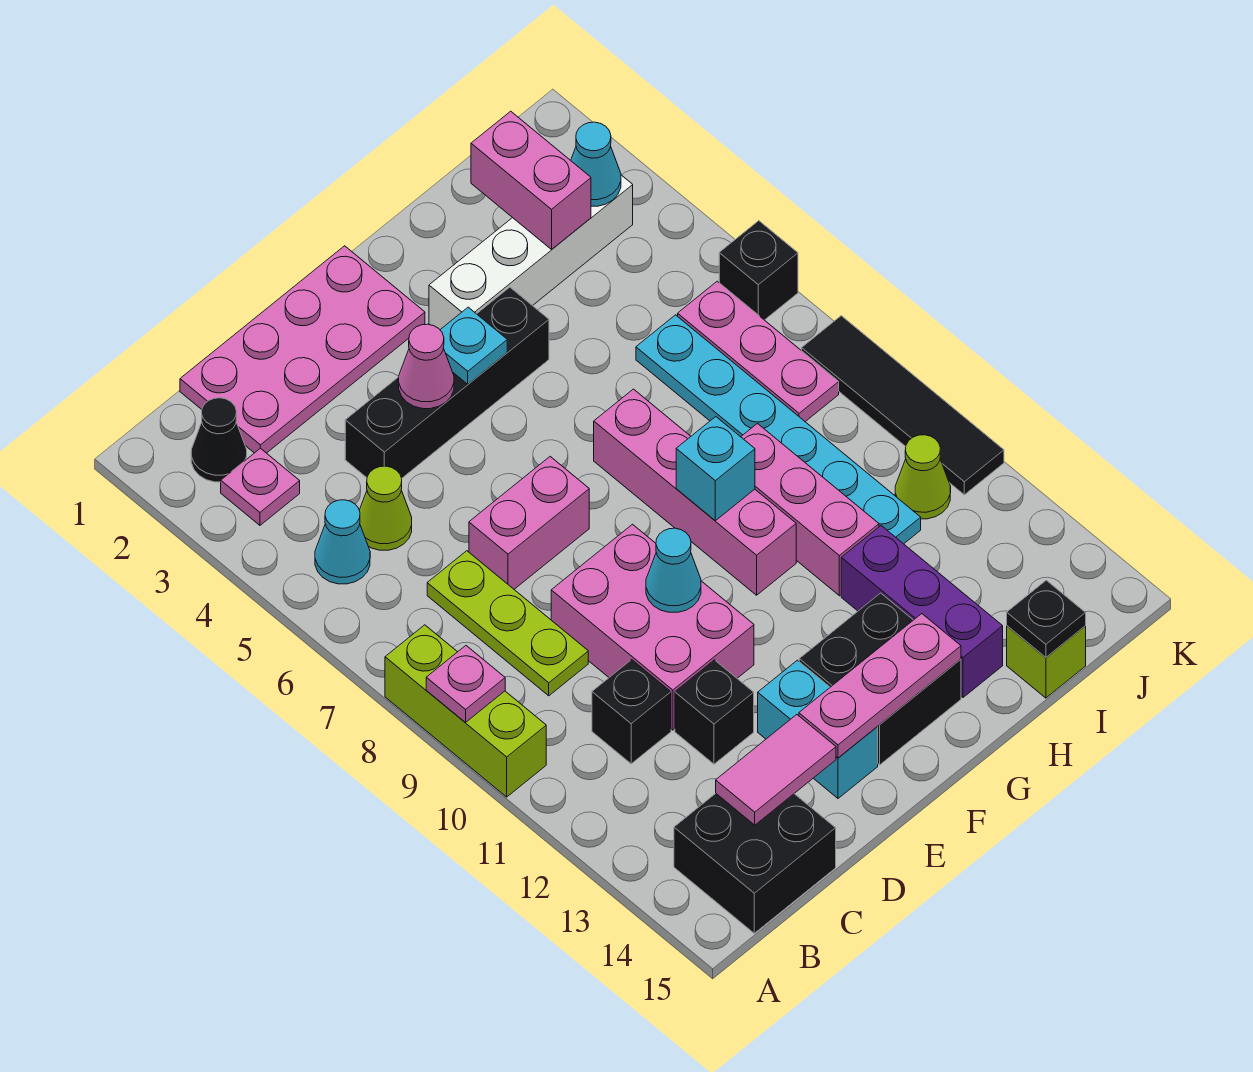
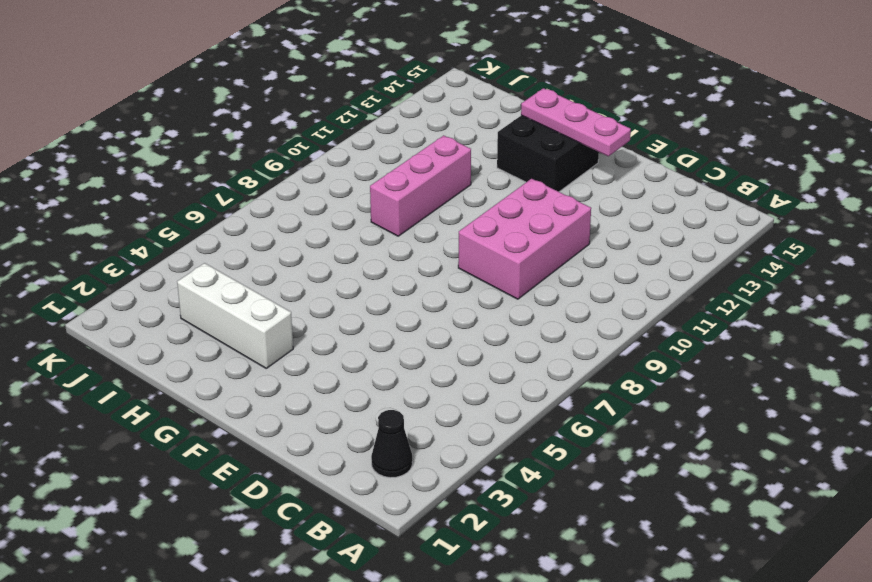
white brick G3:I3 level 1 -> white brick G3:J3 level 1
none -> lime brick A8:A10 level 1
none -> pink plate B3 level 1
none -> cyan cone B5 level 1
none -> black brick B14:C15 level 1

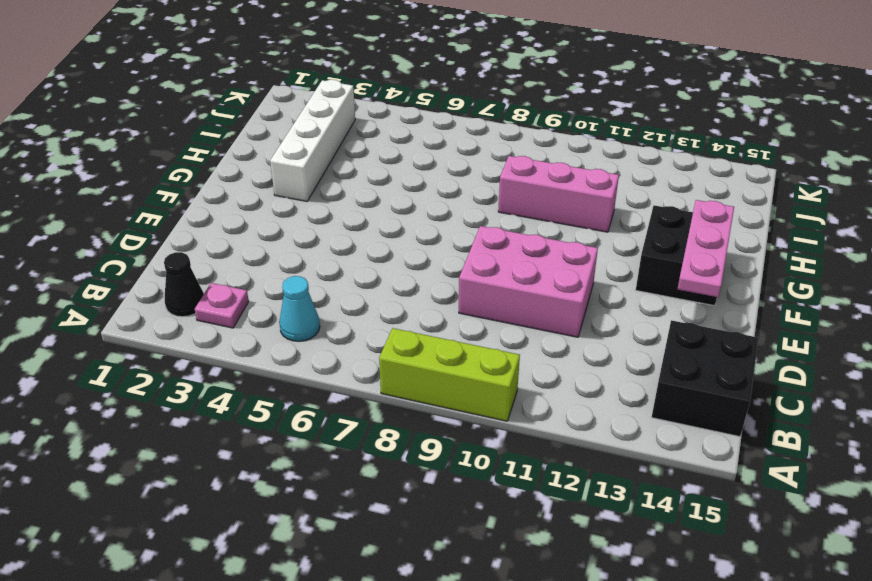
none -> pink plate C1:F2 level 1
none -> lime cone C5 level 1
none -> lime plate C7:C9 level 1
none -> black brick C11 level 1

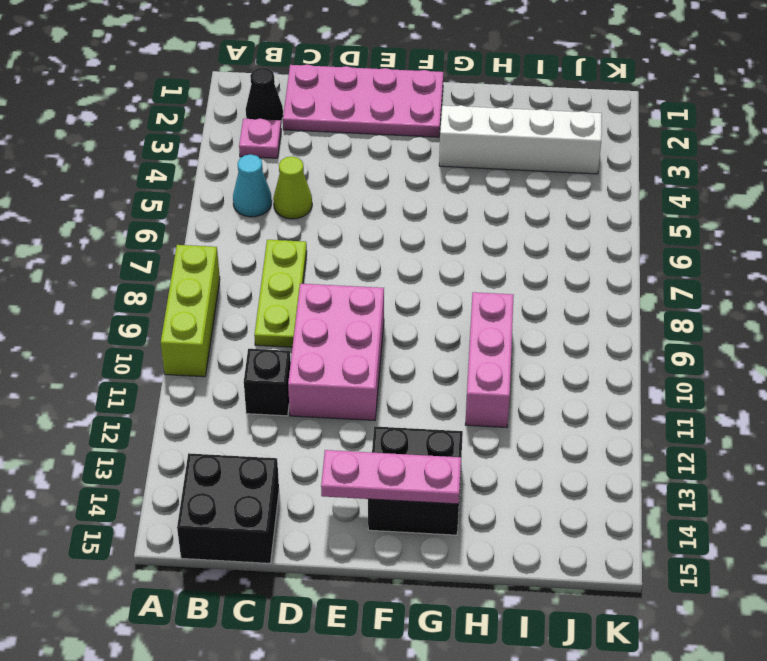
none -> black brick D4:G4 level 1
none -> pink brick D7:E7 level 1
none -> black brick D12 level 1
none -> cyan brick E13:E14 level 1

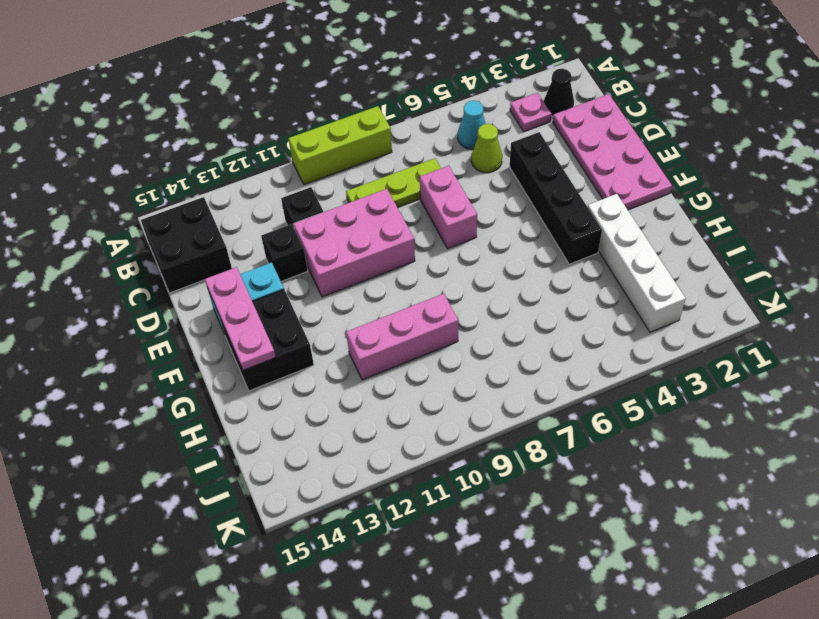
none -> pink brick G7:G10 level 1
none -> purple brick H12:H14 level 1
none -> cyan plate I6:I11 level 1
none -> lime brick I15 level 1

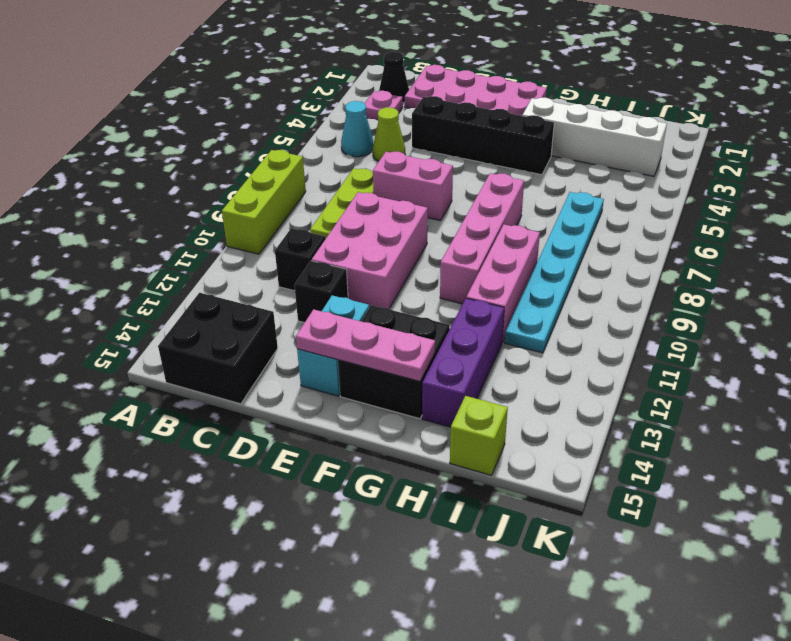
none -> pink plate J6:J8 level 1
none -> lime cone J11 level 1
none -> black brick K6 level 1
none -> black tile K8:K11 level 1

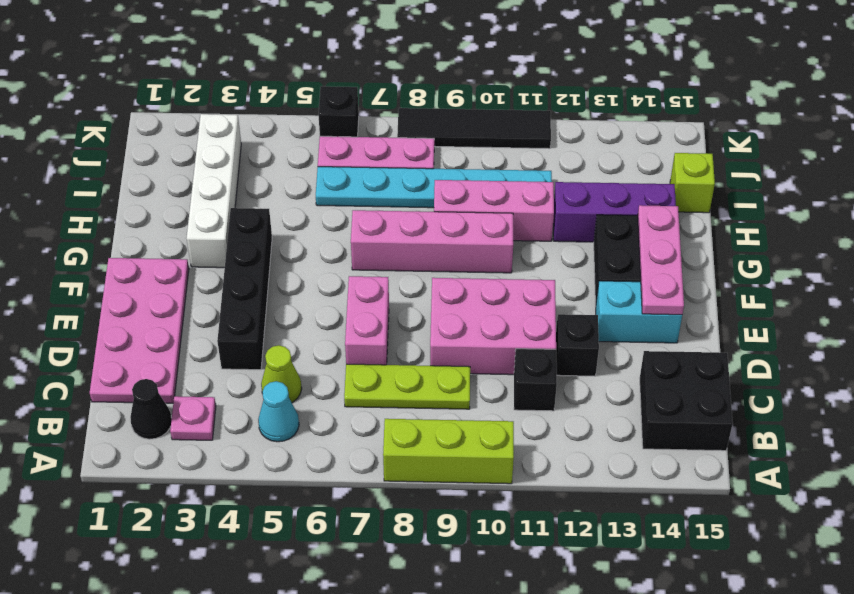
none -> lime cone J11 level 1
none -> pink plate A9 level 2
none -> pink tile C14:D14 level 2
none -> pink cone E4 level 2

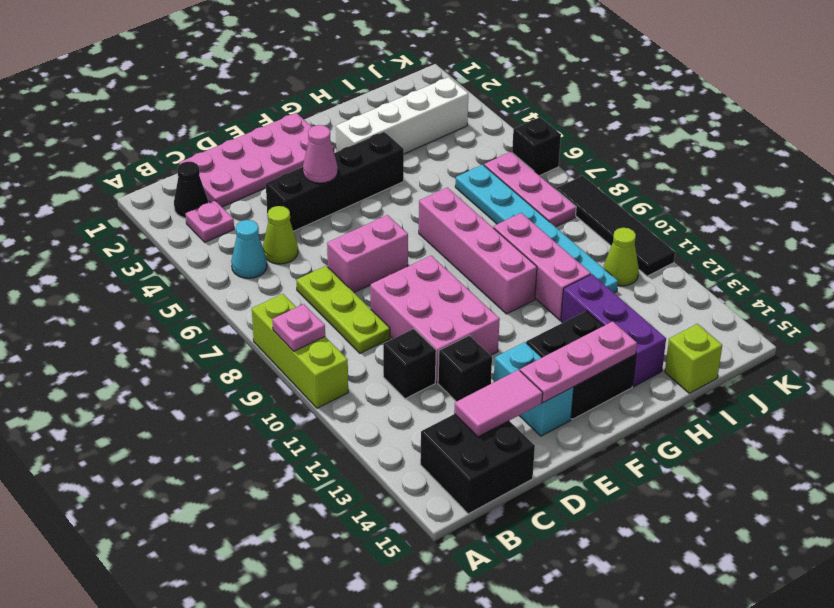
none -> cyan cone E10 level 2
none -> cyan plate F4 level 2
none -> cyan brick G9 level 2
none -> pink brick I2:I3 level 2

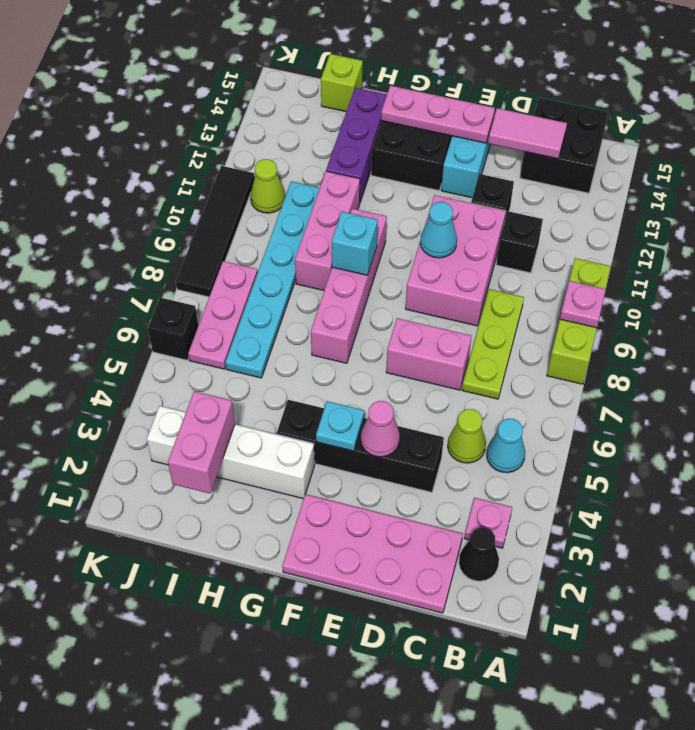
none -> black plate I15 level 2
none -> cyan cone J3 level 2

